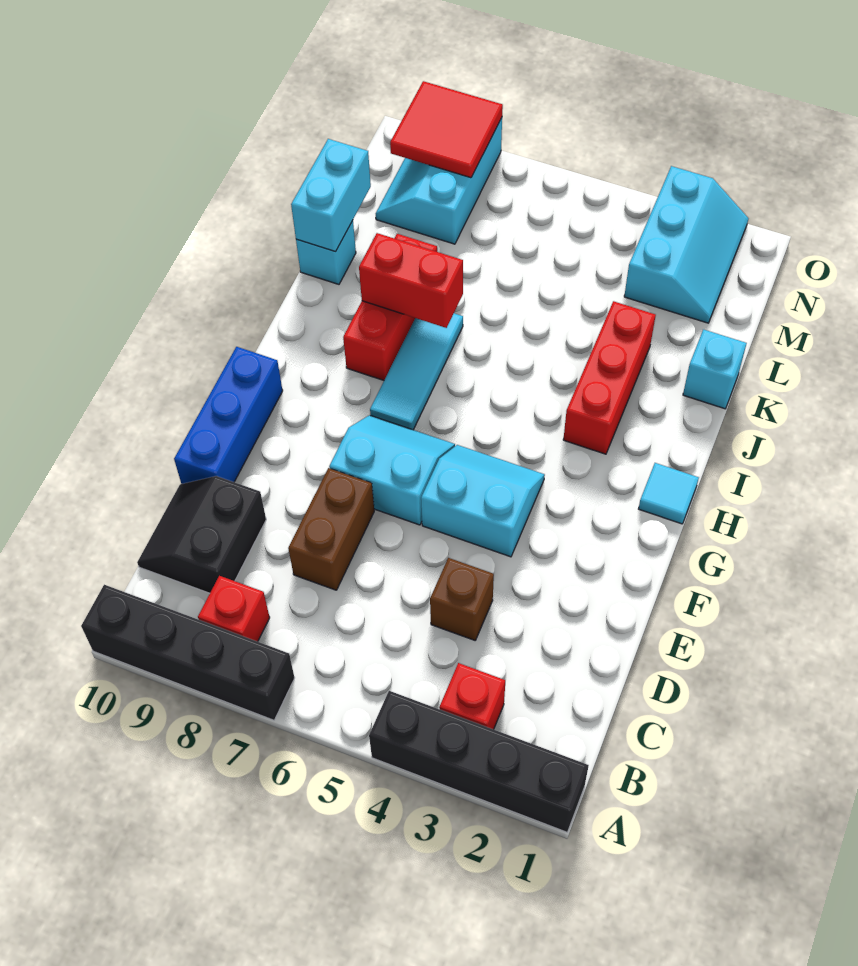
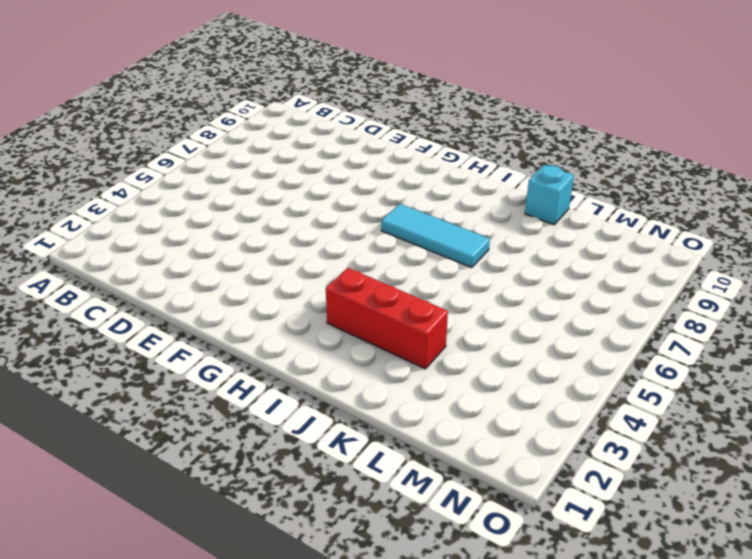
none -> black brick A1:A4 level 1
none -> black brick A7:A10 level 1
none -> red brick B3 level 1

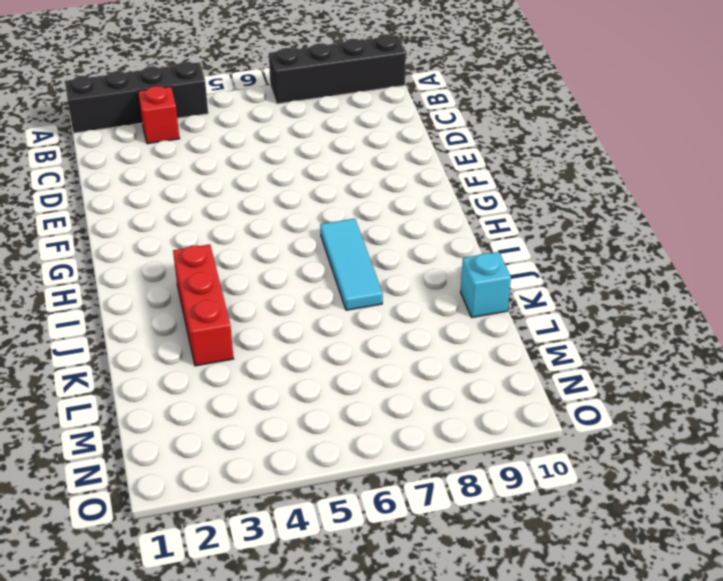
none -> red brick B8 level 1
none -> black slope C9:D10 level 1 top 9
none -> brown brick D4 level 1

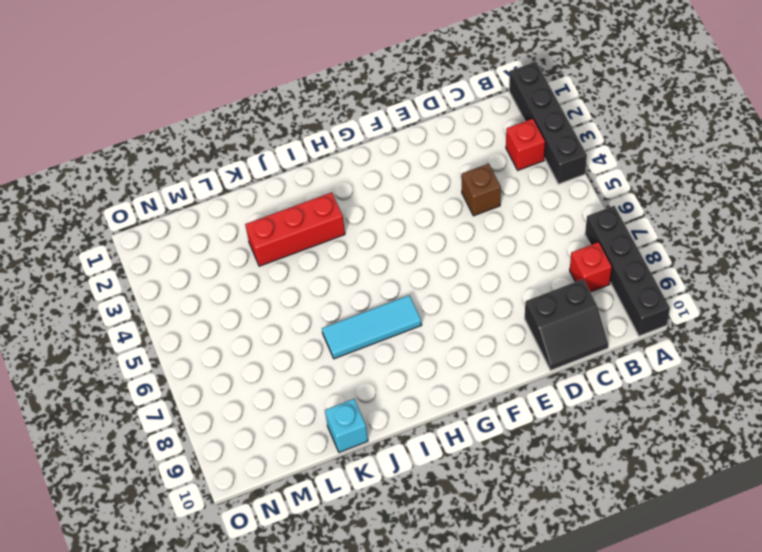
none -> brown brick D7:E7 level 1
none -> blue brick E10:G10 level 1
none -> cyan slope F4:G5 level 1 top F

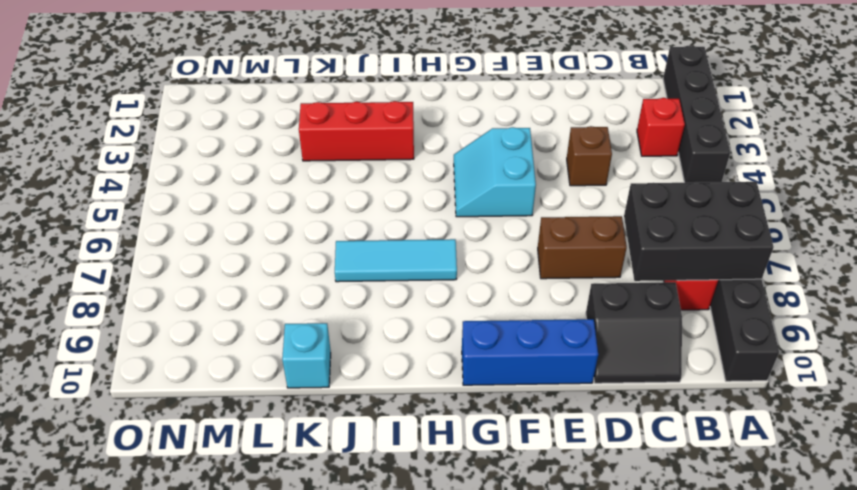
black brick A7:C8 level 2 -> none
none -> cyan slope F6:G7 level 1 top F
none -> cyan tile H1 level 1
none -> red brick I8:K8 level 1

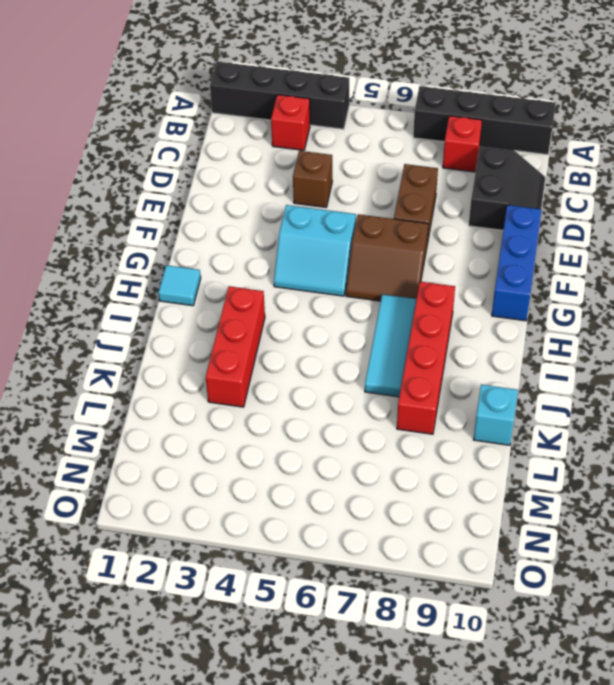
brown slope F6:G7 level 1 top F -> cyan slope F6:G7 level 1 top F
red brick H8:K8 level 1 -> red brick I8:K8 level 1
none -> cyan brick K1 level 1
none -> cyan slope M2:O3 level 1 top 3
none -> cyan slope M8:O9 level 1 top 8

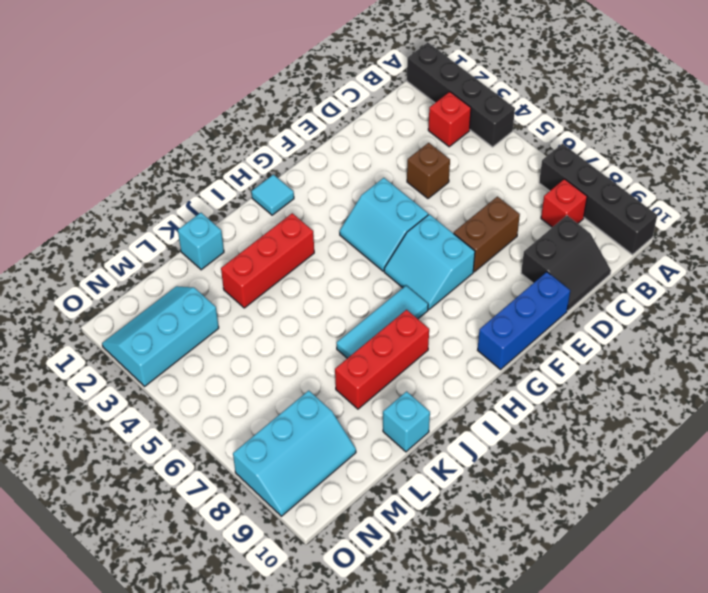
none -> red brick J7:J8 level 2
none -> cyan brick K10:L10 level 2
none -> red tile N8:O9 level 2

